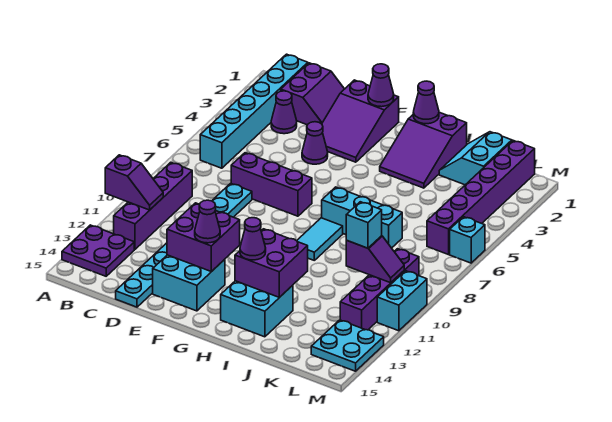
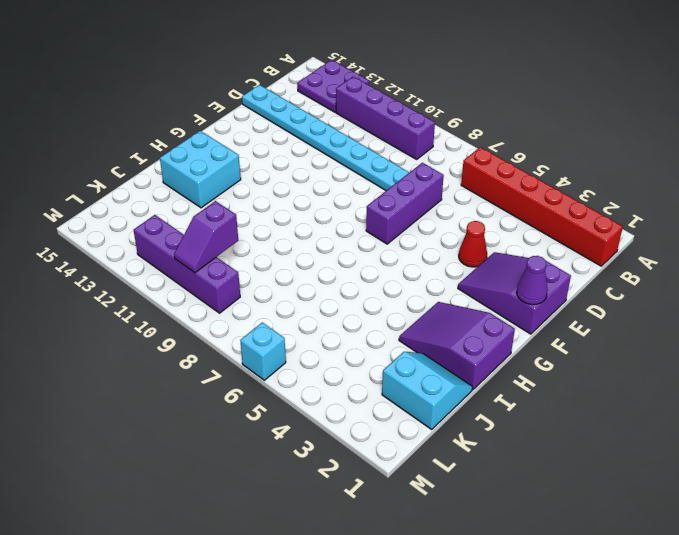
red brick B1:B6 level 1 -> cyan brick B1:B6 level 1
red cone E4 level 1 -> purple cone E4 level 1
none -> purple slope C1:D2 level 1 top C
none -> purple cone C3 level 1
none -> cyan brick E13:F14 level 1

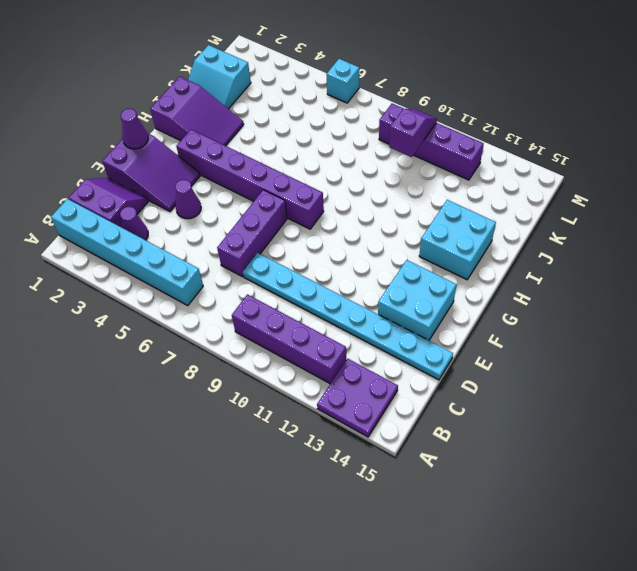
purple brick G3:G8 level 1 -> purple brick L1:L6 level 1
none -> cyan brick H7:J7 level 1
none -> cyan tile H8:H9 level 1
none -> cyan plate L13:M14 level 1

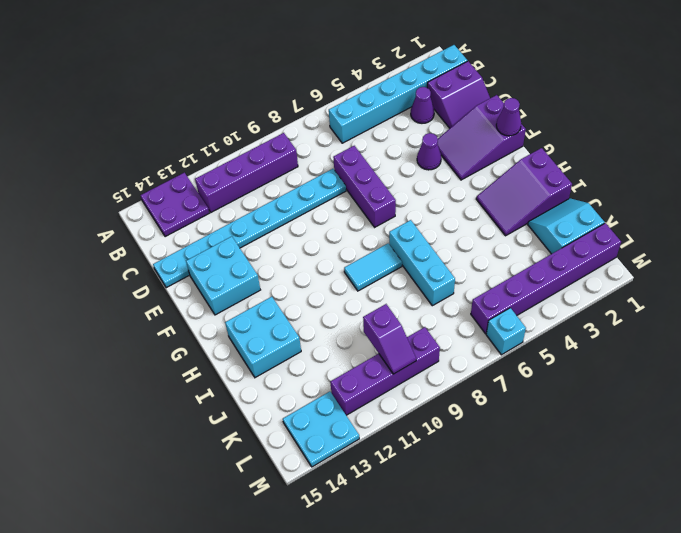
none -> cyan brick M10:M11 level 1
none -> purple slope A11:B11 level 2 top A
none -> purple brick E12:F13 level 2

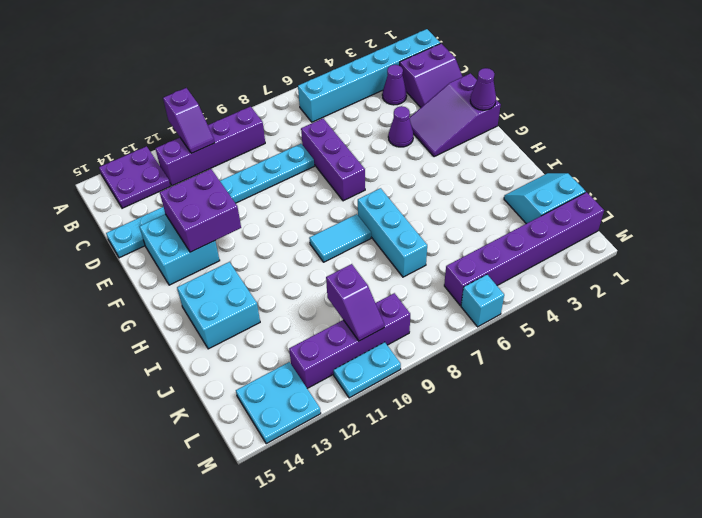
cyan plate M10:M11 level 1 -> cyan brick M10:M11 level 1
none -> purple slope H1:I3 level 1 top 1
none -> purple cone H1 level 2
none -> purple brick H12:I13 level 2

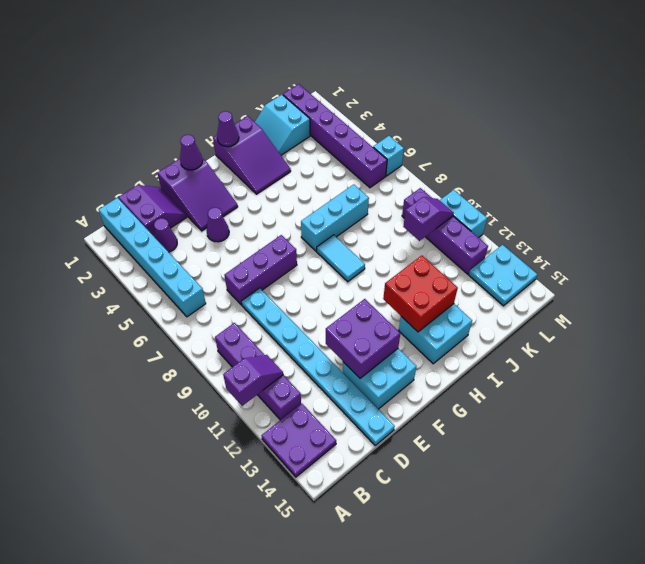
red brick H12:I13 level 2 -> purple brick H12:I13 level 2
none -> purple cone F13 level 3
none -> purple cone H13 level 3
none -> cyan brick K10 level 3

